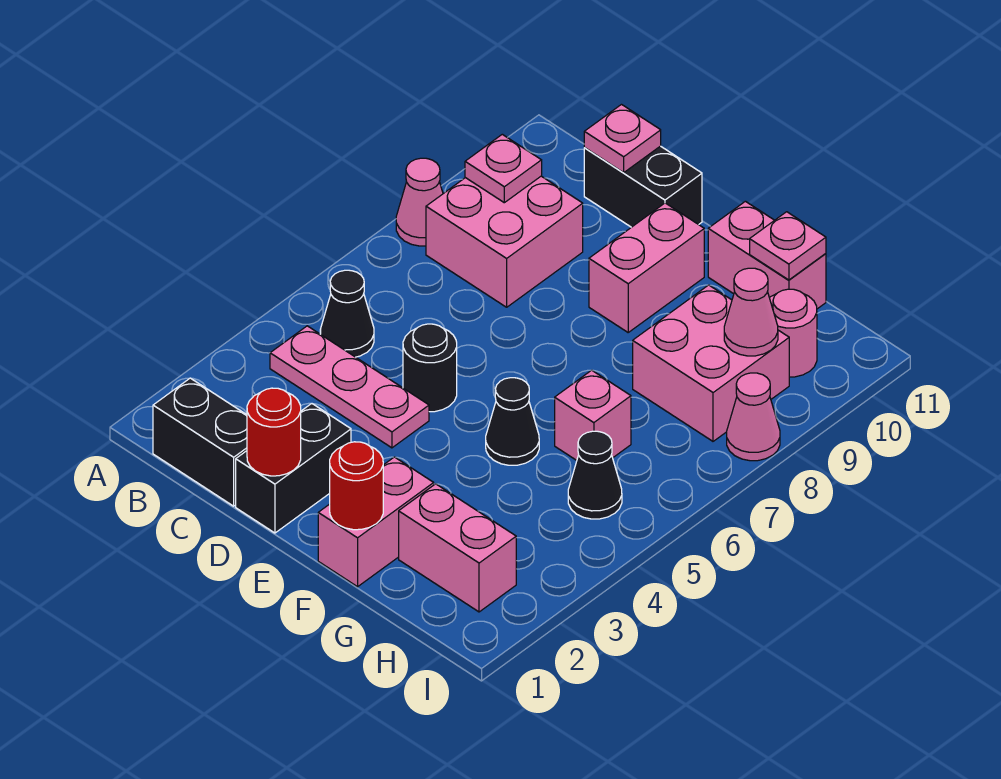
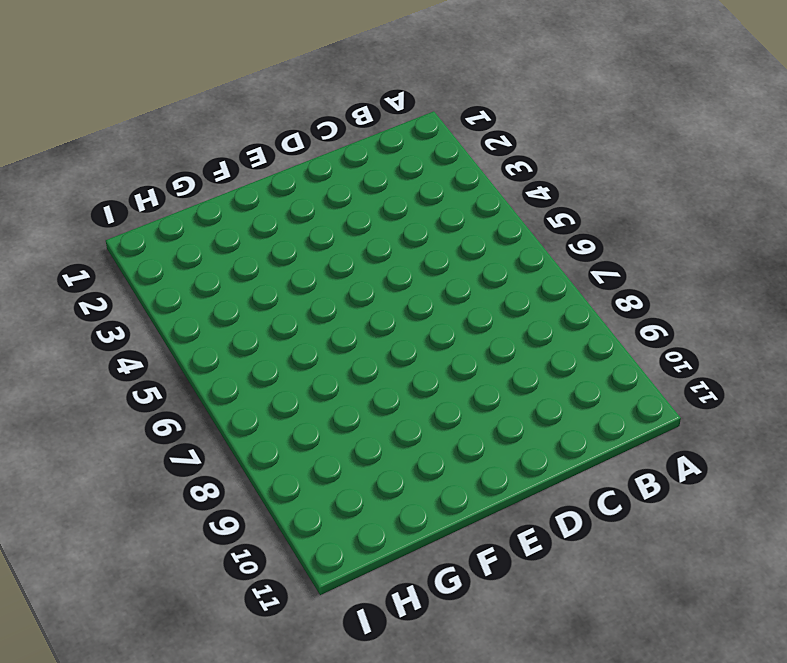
none -> pink cone A8 level 1
none -> black brick B1:C1 level 1
none -> pink plate B4:D4 level 1

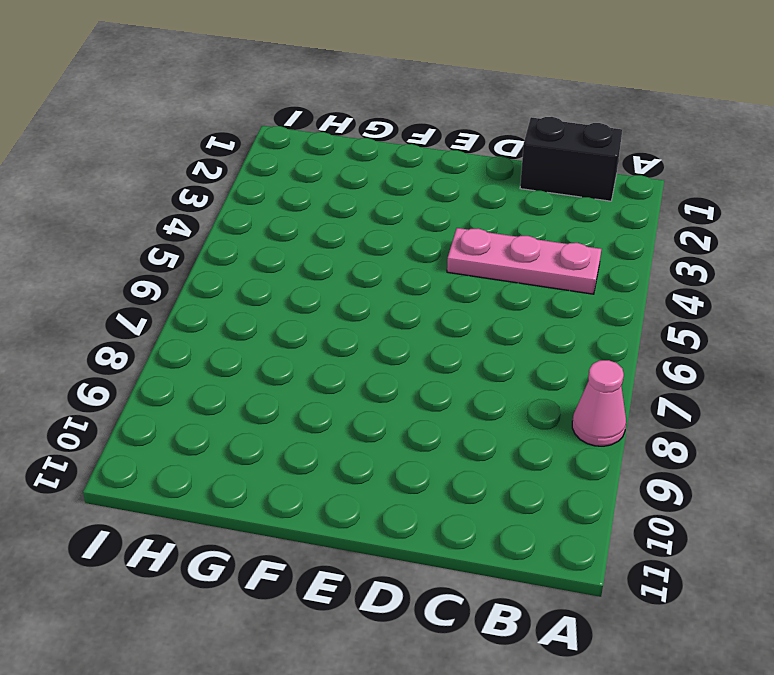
none -> black cone B5 level 1
none -> pink brick B8:C9 level 1
none -> black brick C11:D11 level 1

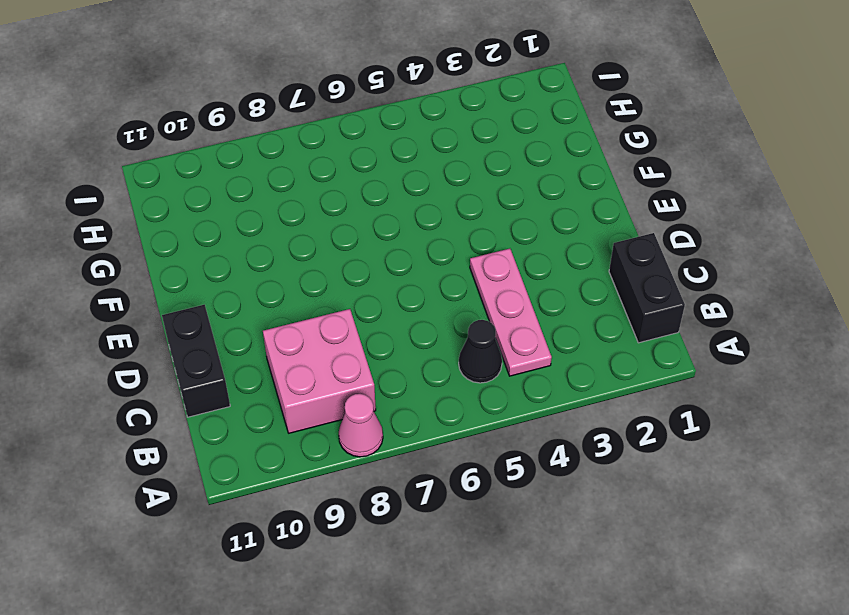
none -> black brick D1:D2 level 1
none -> black round brick D5 level 1
none -> pink brick E9:E10 level 1

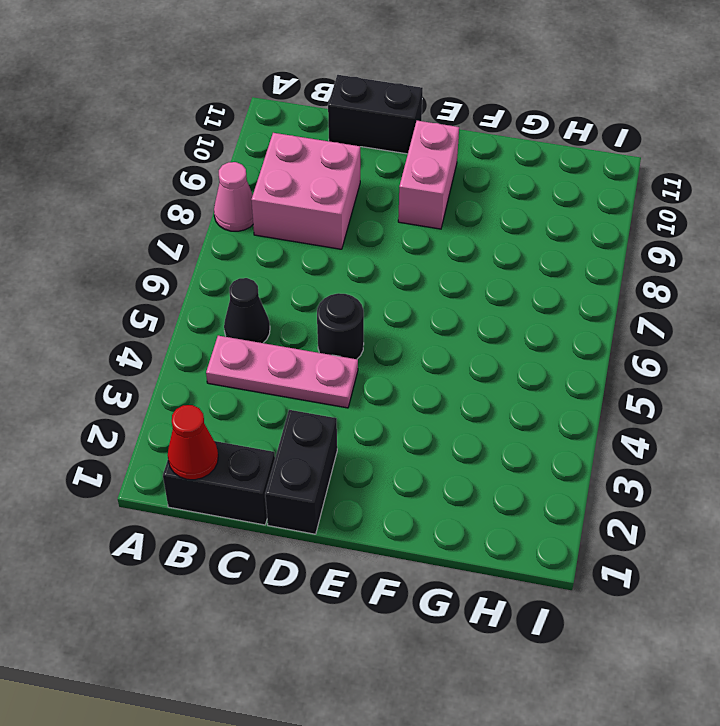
red cone B1 level 2 -> none
none -> pink brick F1:F2 level 1
none -> black cone F5 level 1
none -> pink brick F11:G11 level 1

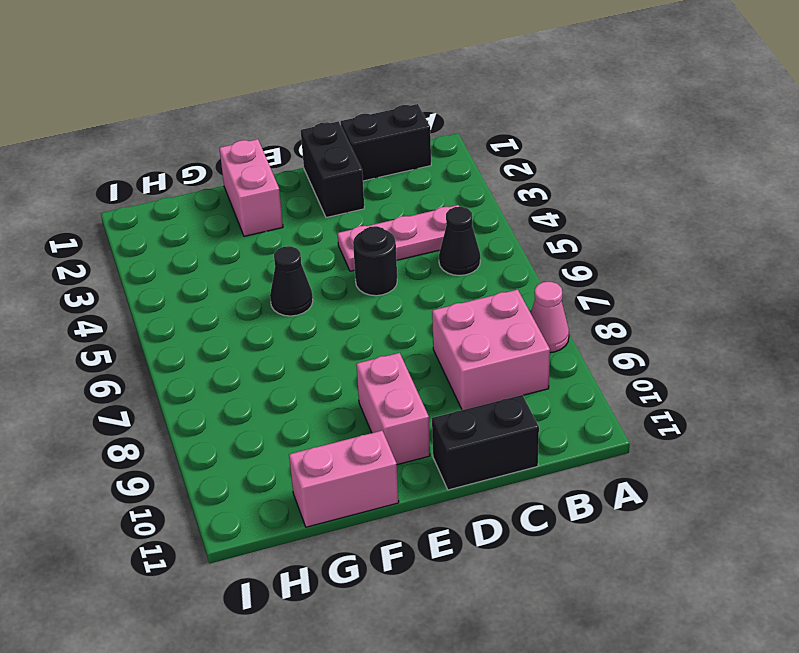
none -> pink brick G2:H2 level 1
none -> pink brick G6 level 1
none -> pink brick G8:H9 level 1

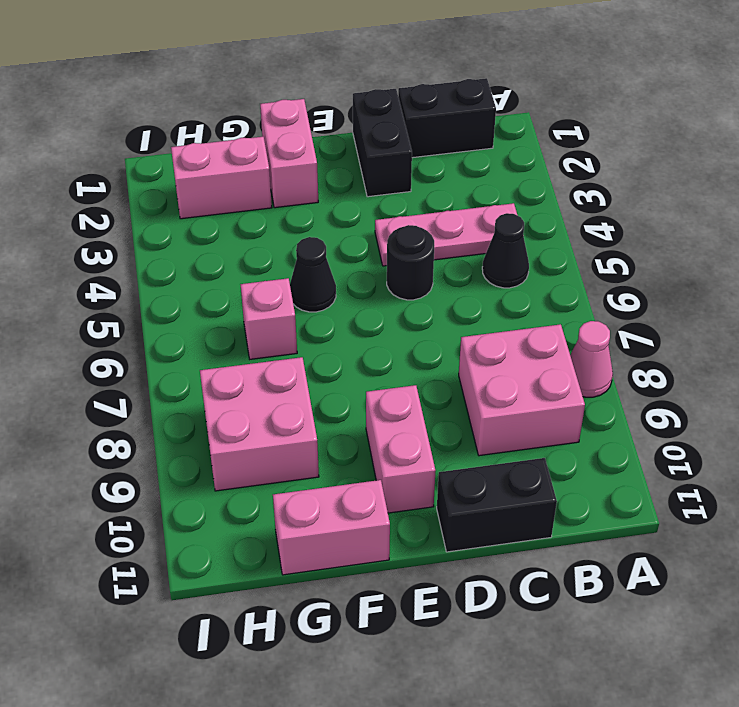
none -> black cone H5 level 1
none -> pink round brick H10 level 1
none -> pink cone I8 level 1

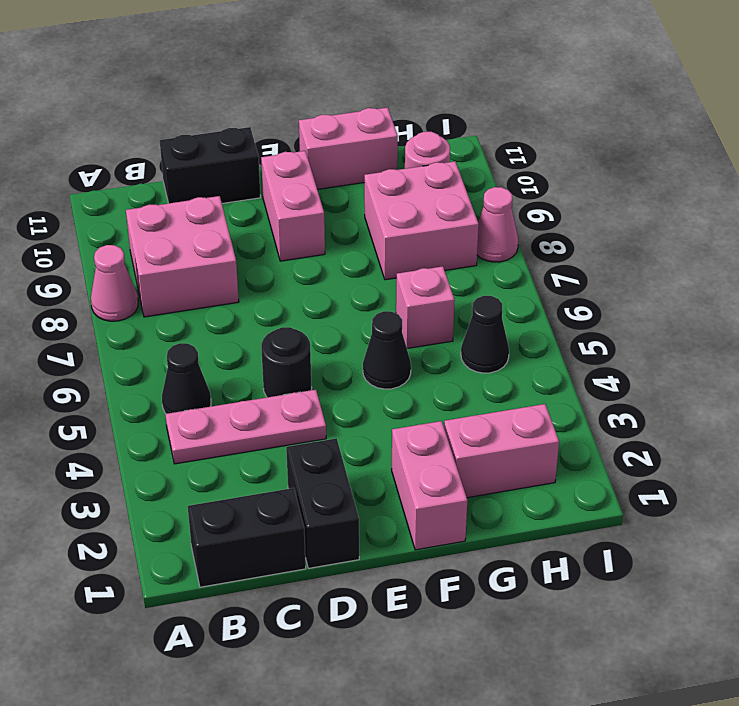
none -> pink plate B9 level 2
none -> pink plate C11 level 2
none -> red round brick D1 level 2

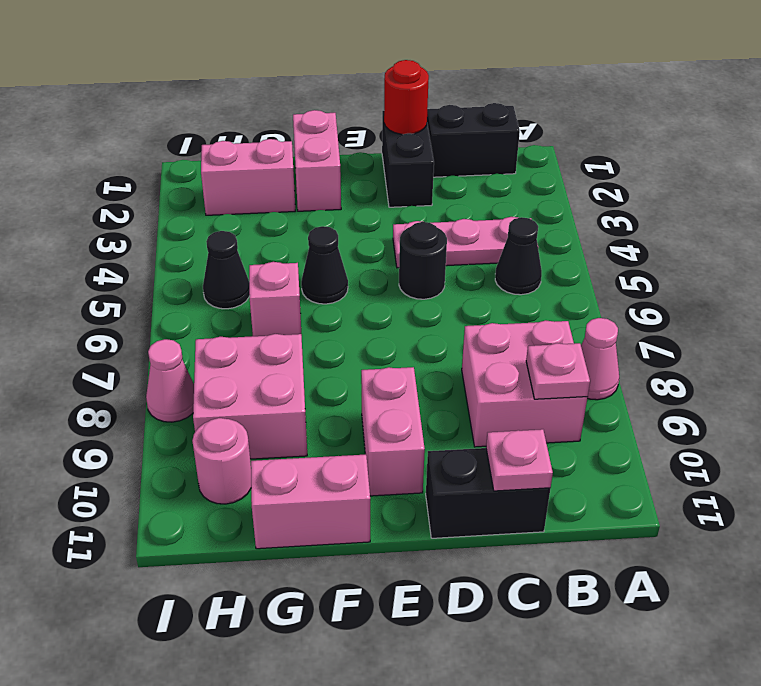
none -> red round brick F1 level 2
none -> pink plate G11 level 2
none -> pink cone H9 level 2

